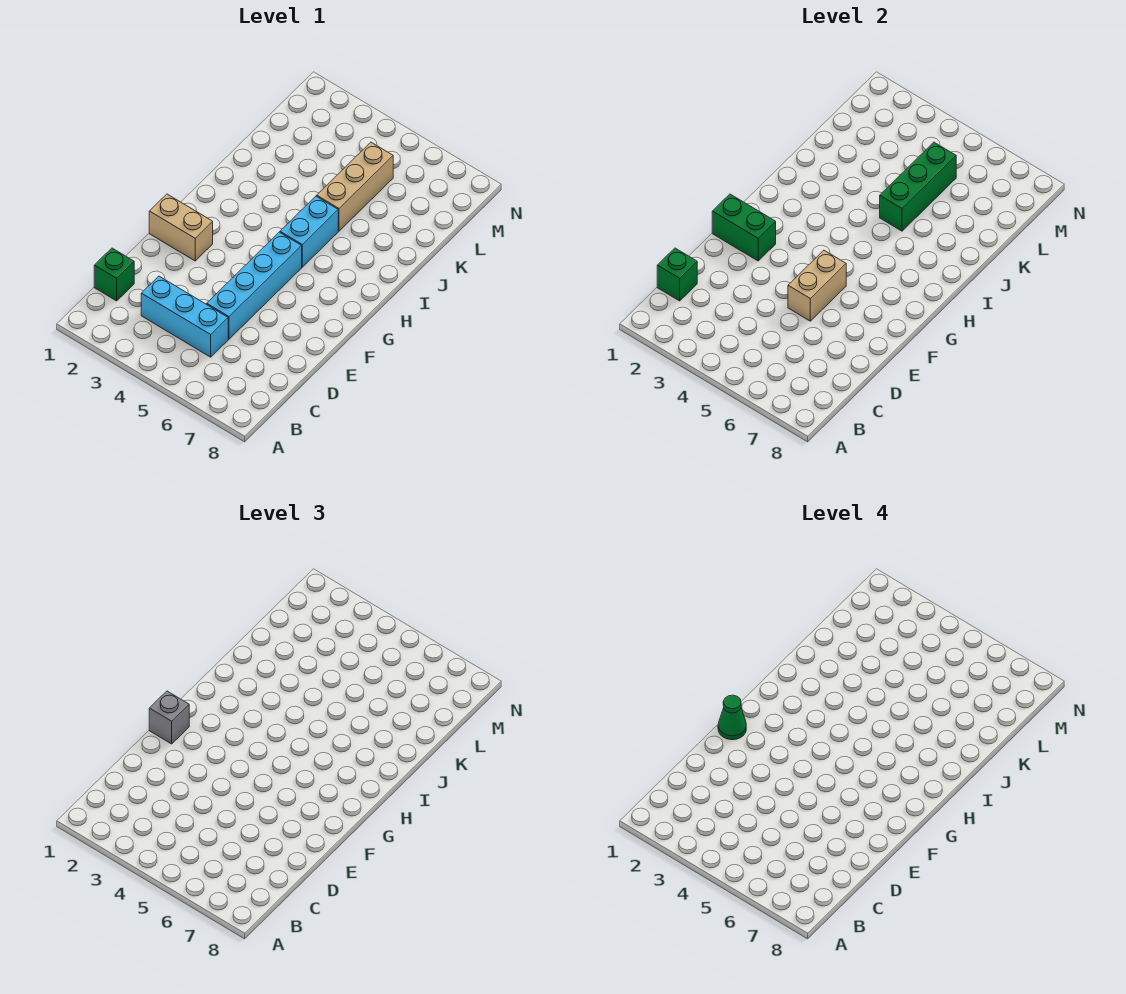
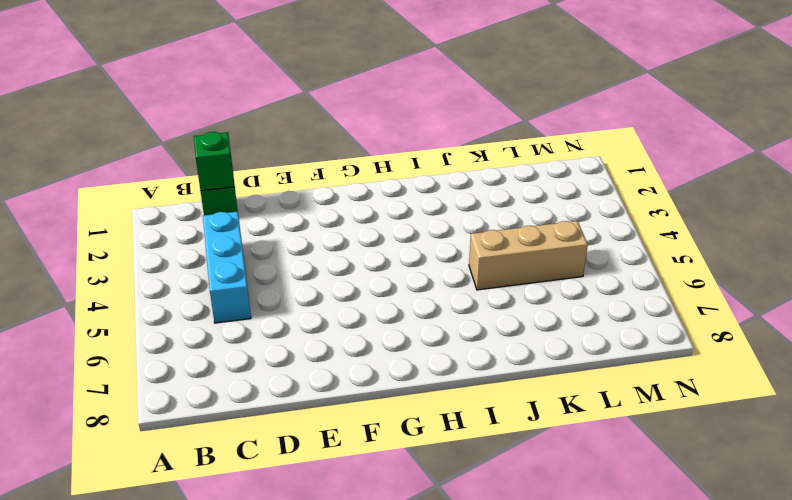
none -> cyan brick D5:G5 level 1
none -> tan brick F1:F2 level 1
none -> cyan brick H5:I5 level 1

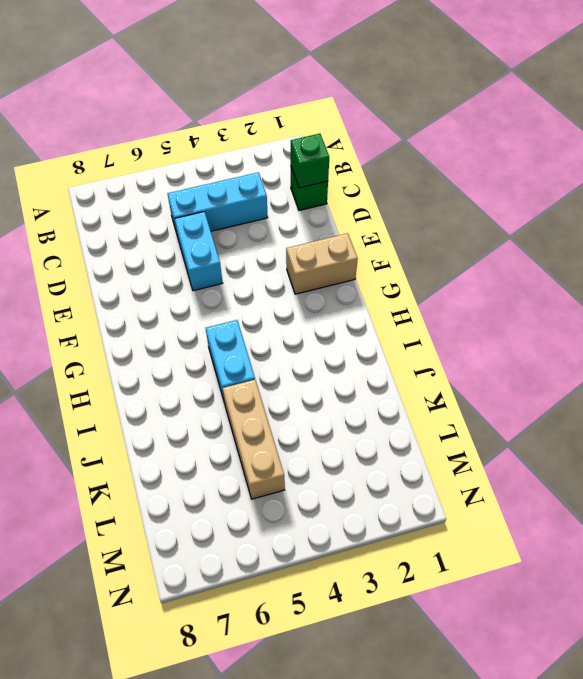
cyan brick D5:E5 level 1 -> cyan brick D5:G5 level 1
none -> tan brick E5:F5 level 2
none -> green brick F1:F2 level 2
none -> green brick J5:L5 level 2

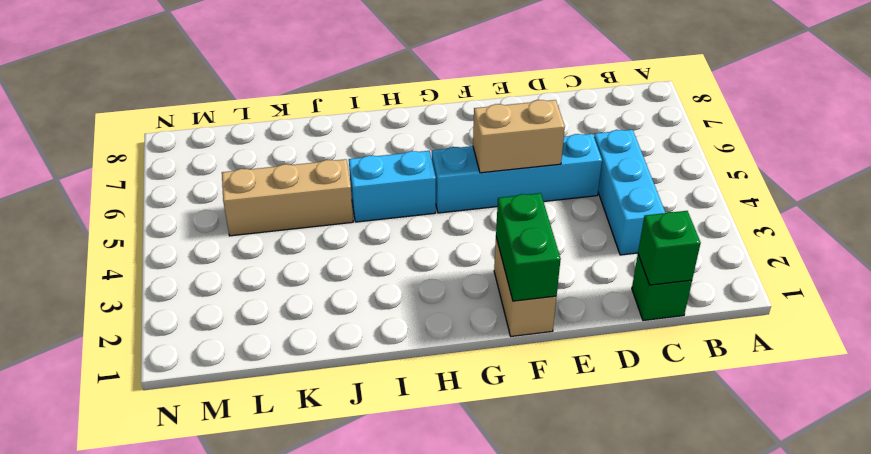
none -> green brick J5:L5 level 2
none -> grey brick F1 level 3
none -> green cone F1 level 4

